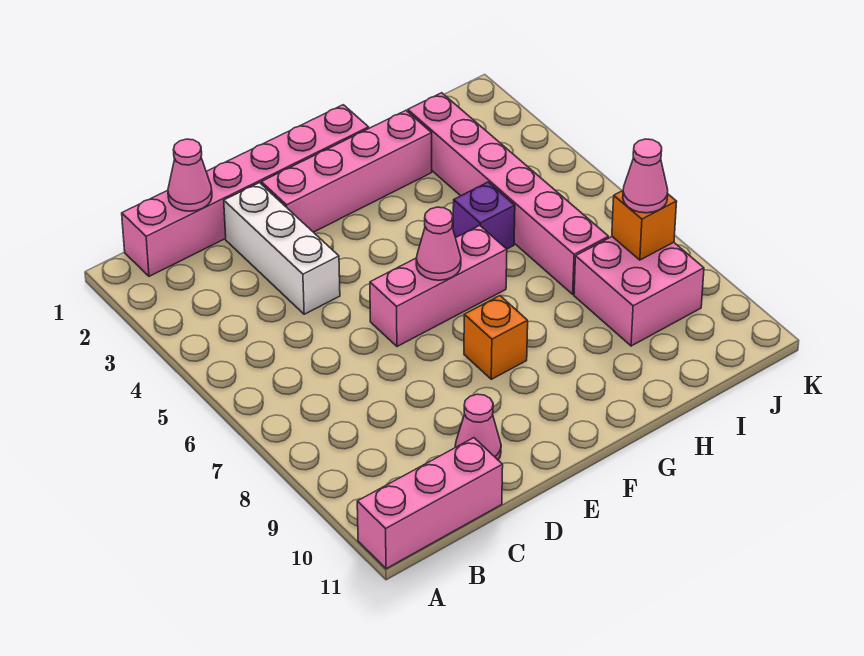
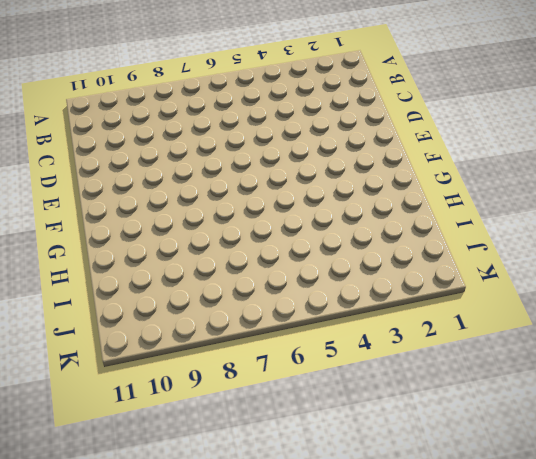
none -> pink brick A11:C11 level 1
none -> pink brick B1:G1 level 1
none -> white brick D2:D4 level 1

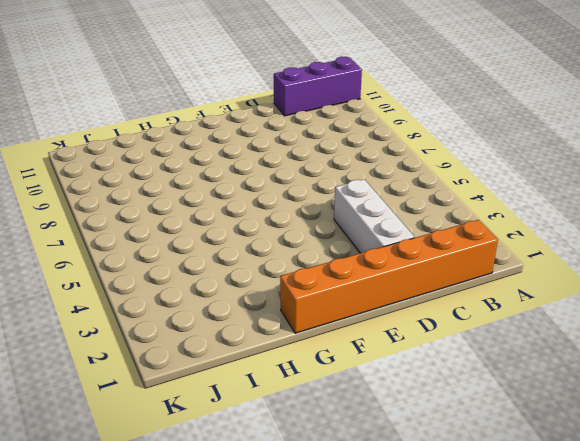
purple brick A11:C11 level 1 -> pink brick A11:C11 level 1
orange brick B1:G1 level 1 -> pink brick B1:G1 level 1
none -> pink cone D10 level 1
none -> pink brick E2:H2 level 1
none -> pink brick E6:G6 level 1

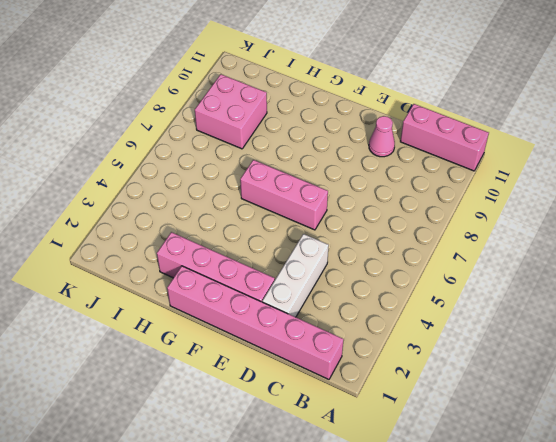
none -> orange brick F8 level 1
none -> purple brick H5 level 1
none -> pink brick I2:I7 level 1

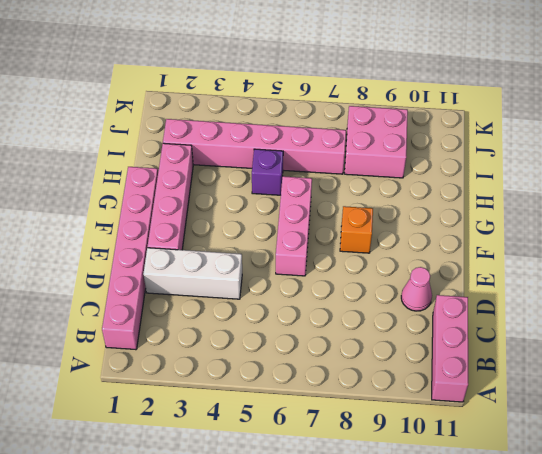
none -> pink cone C1 level 2
none -> pink cone F6 level 2
none -> orange brick J8 level 2

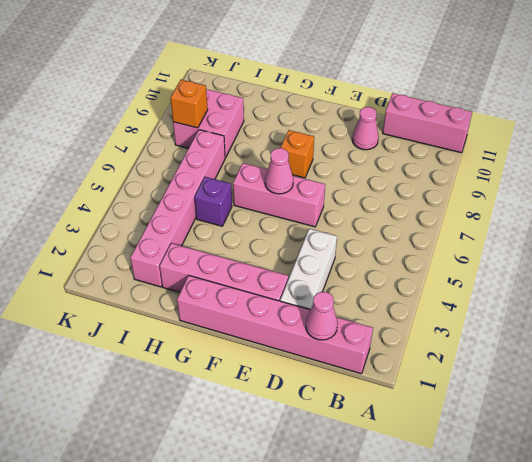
none -> pink cone J8 level 3

